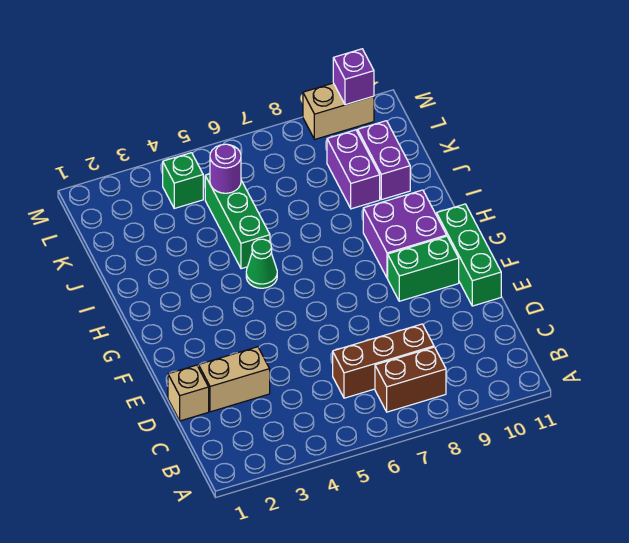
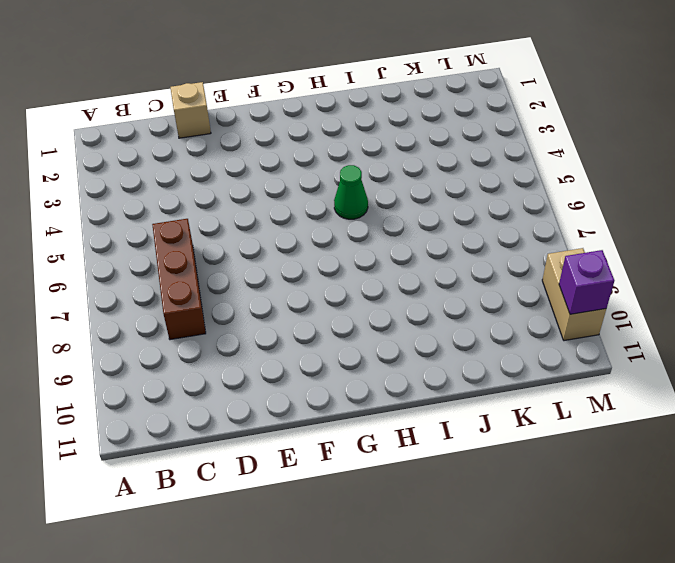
none -> brown brick B7:B8 level 1
none -> tan brick D2:D3 level 1
none -> green brick E11:G11 level 1

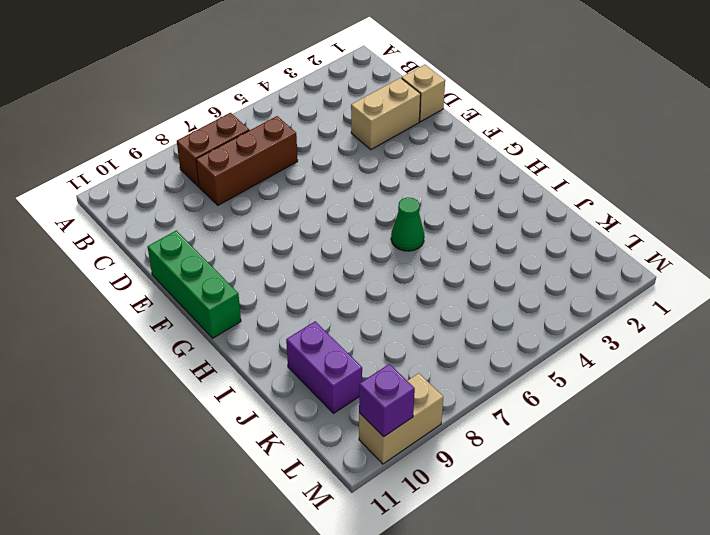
none -> green brick F9:F10 level 1
none -> purple brick G9:H10 level 1
none -> green brick I5:K5 level 1

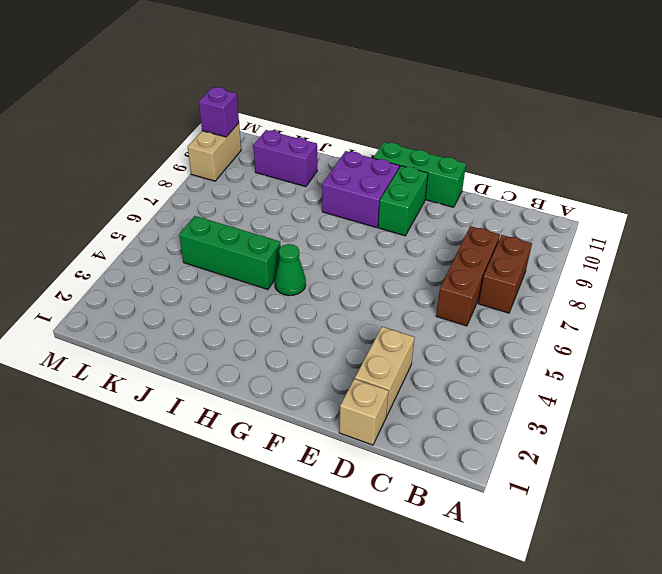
none -> purple brick J9:K9 level 1
none -> green brick L4 level 1
none -> purple round brick K5 level 2

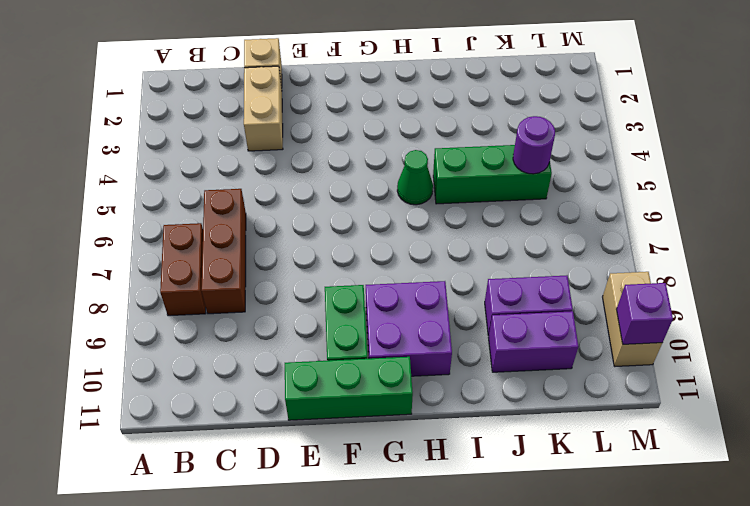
none -> green brick L4 level 1

